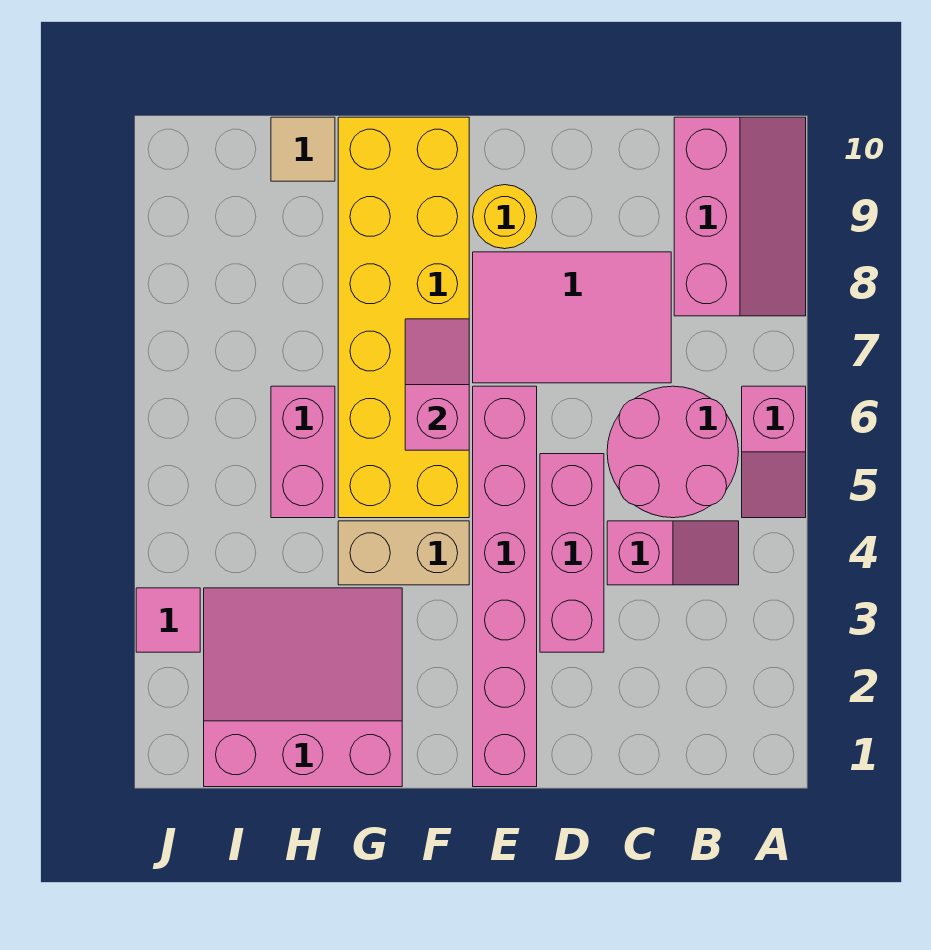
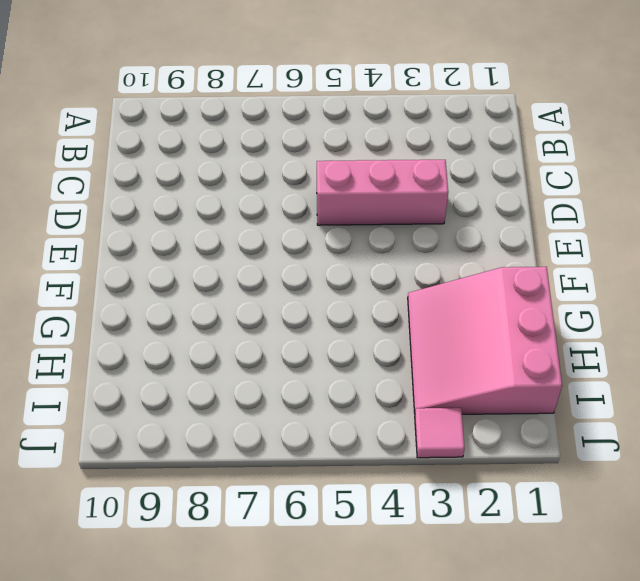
none -> pink slope A5:A6 level 1 top 6
none -> pink slope A8:B10 level 1 top B
none -> pink slope B4:C4 level 1 top C

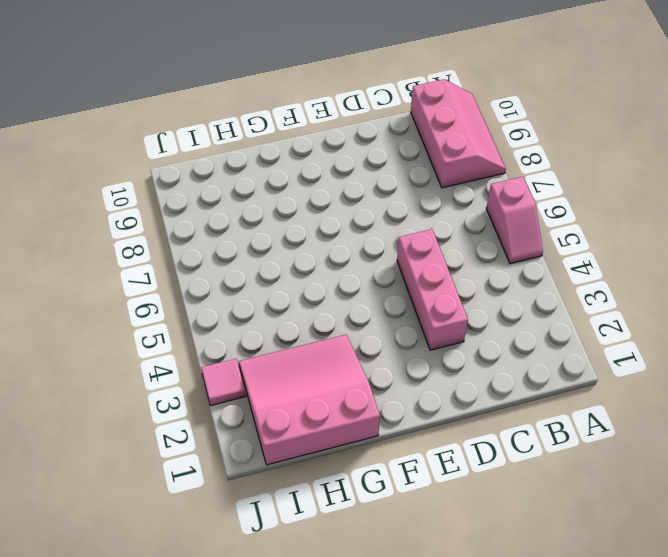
none -> pink slope B4:C4 level 1 top C
none -> pink round brick B5:C6 level 1
none -> pink tile C7:E8 level 1

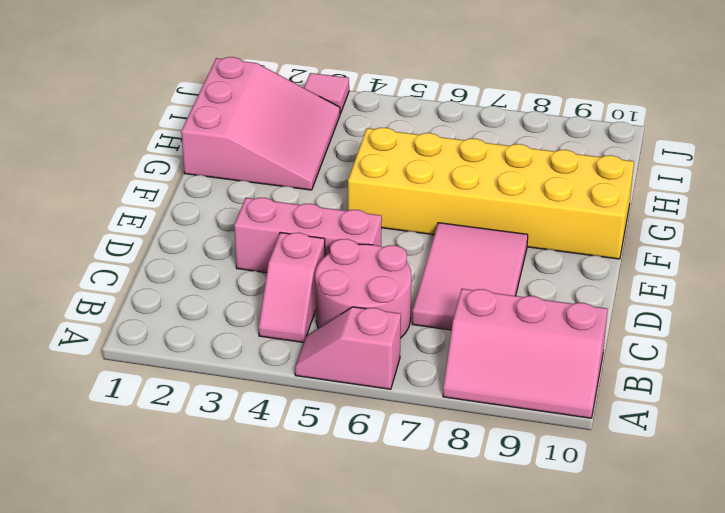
none -> pink brick E1:E6 level 1
none -> yellow round brick E9 level 1
none -> tan brick F4:G4 level 1

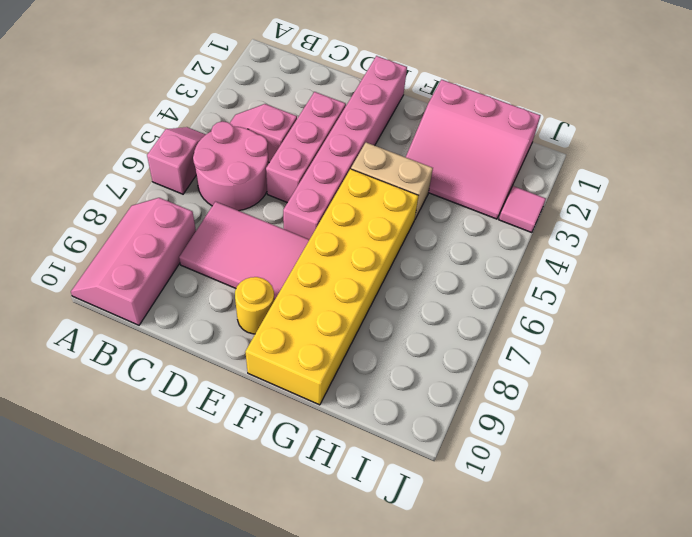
none -> pink brick H5:H6 level 1
none -> tan tile H10 level 1
none -> pink slope F6:F7 level 2 top 6

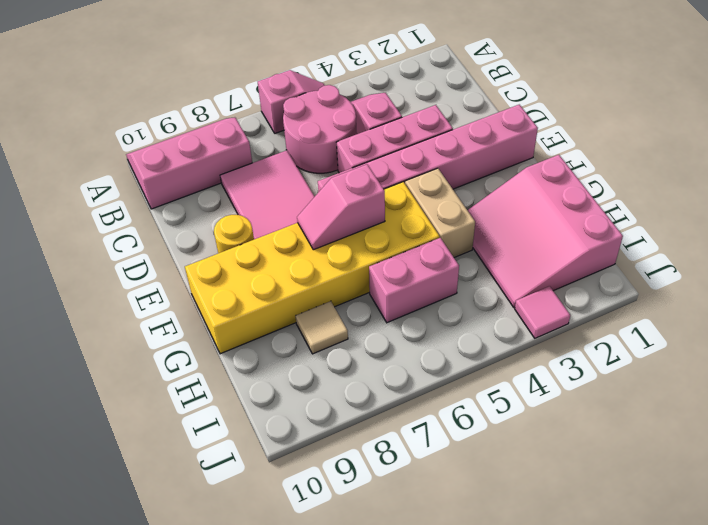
tan tile H8 level 1 -> tan tile H10 level 1

